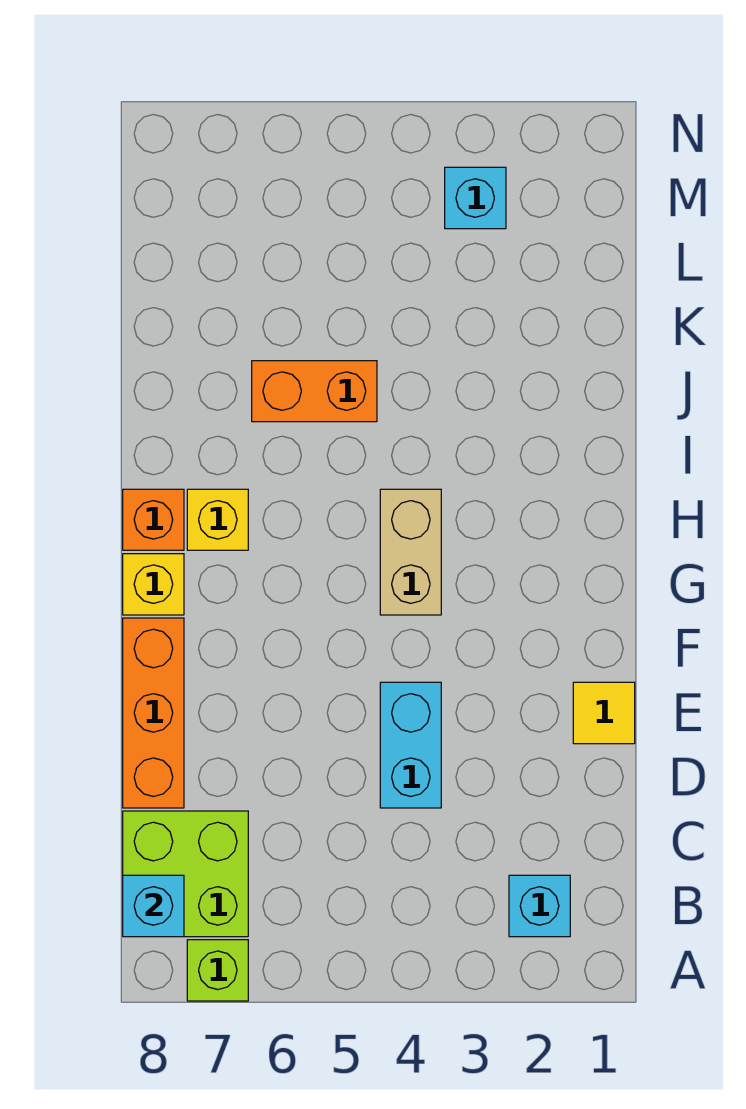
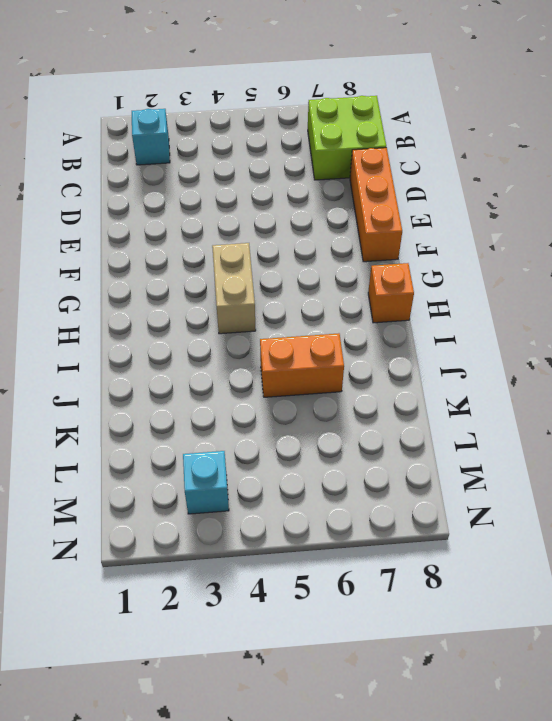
none -> lime brick A7 level 1
none -> cyan brick D4:E4 level 1
none -> yellow tile E1 level 1

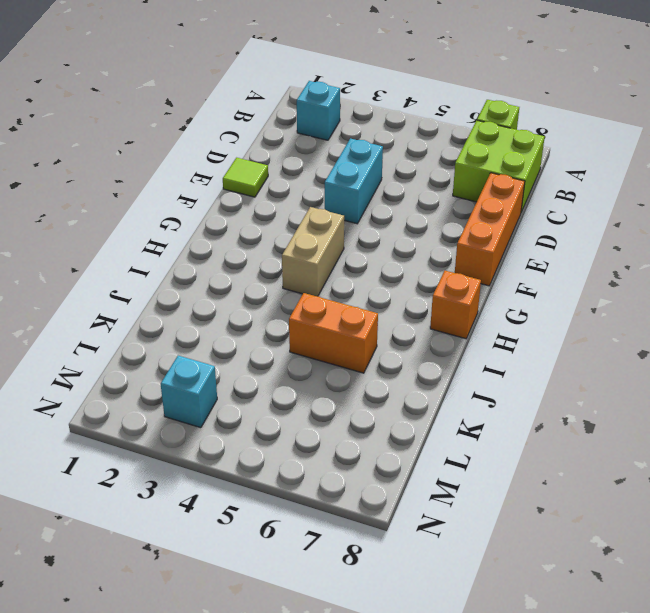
lime tile E1 level 1 -> yellow tile E1 level 1
none -> yellow brick G8 level 1
none -> yellow brick H7 level 1
none -> cyan brick B8 level 2

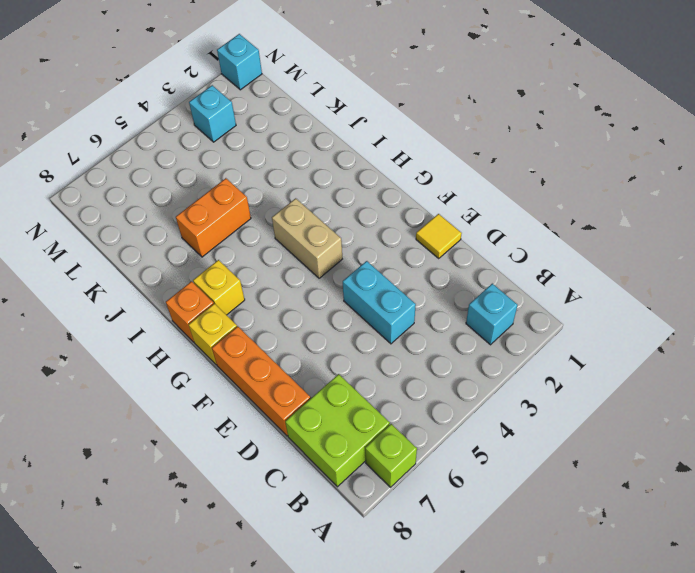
cyan brick N1 level 1 -> cyan brick B8 level 2

